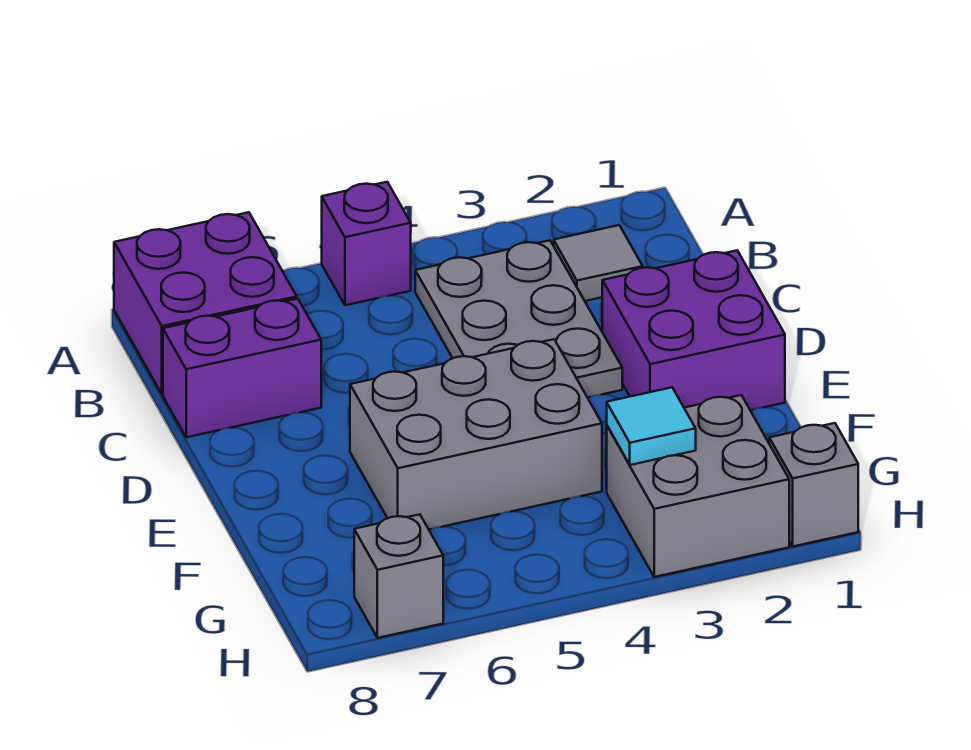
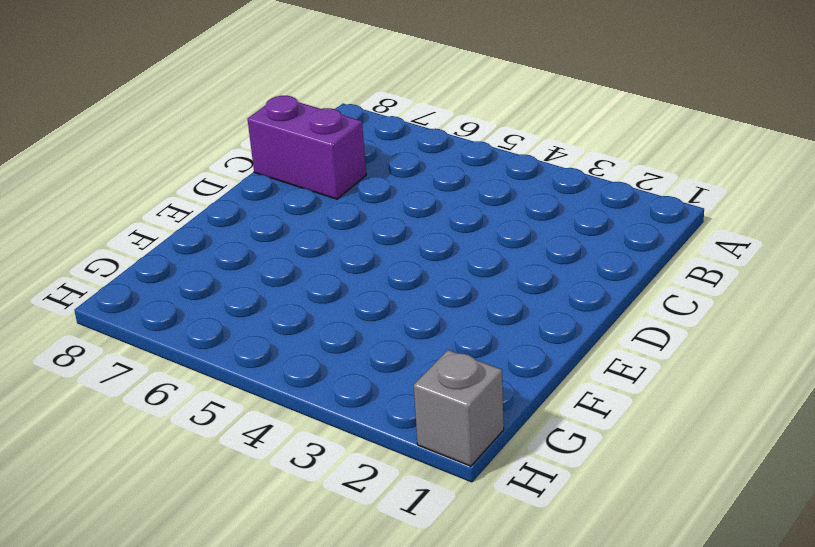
none -> purple brick A5 level 1
none -> purple brick A7:B8 level 1

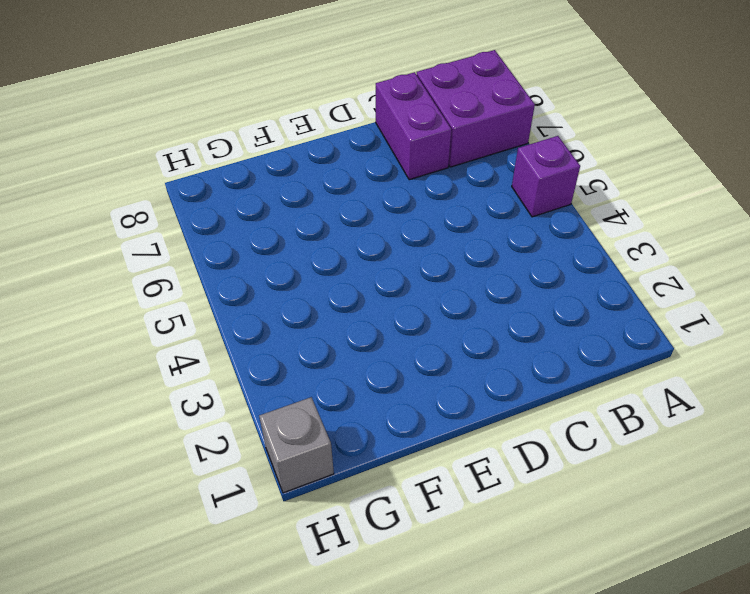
none -> grey tile B2 level 1
none -> grey plate B3:D4 level 1

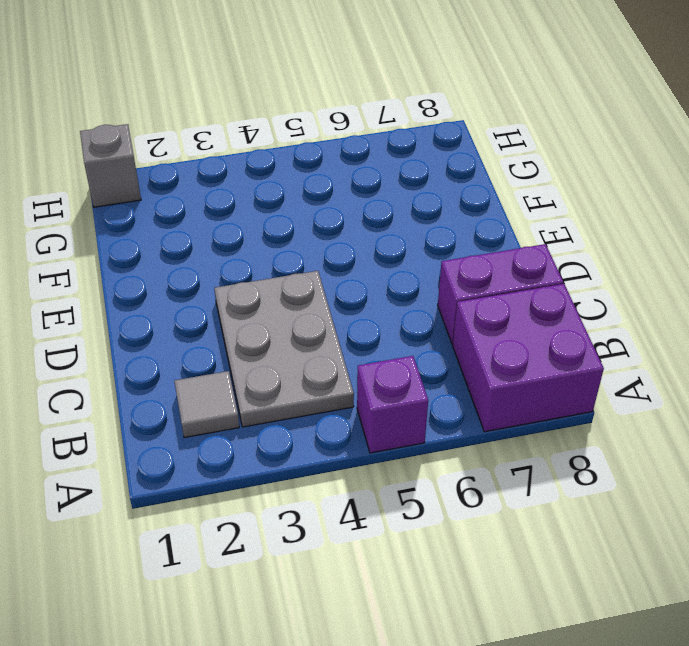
none -> purple brick D1:E2 level 1
none -> grey brick E4:F6 level 1

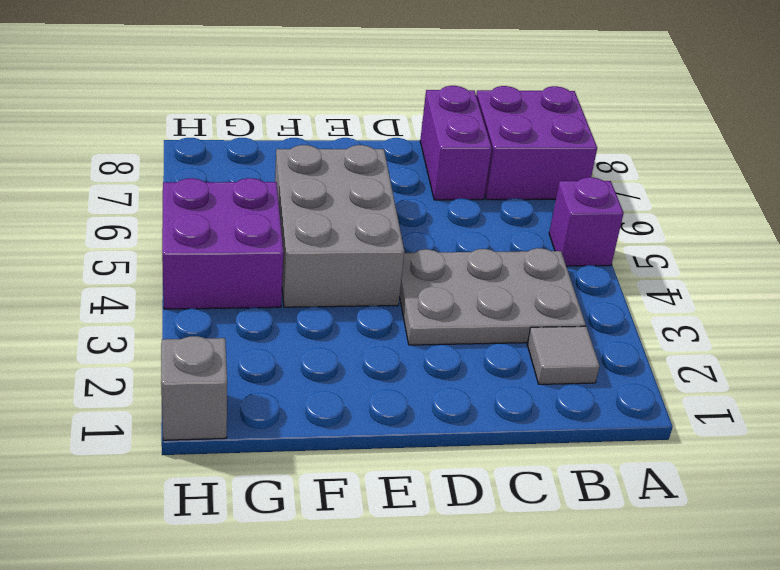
purple brick G4:H5 level 1 -> purple brick D1:E2 level 1
none -> grey brick G2:H3 level 1
none -> grey brick H7 level 1

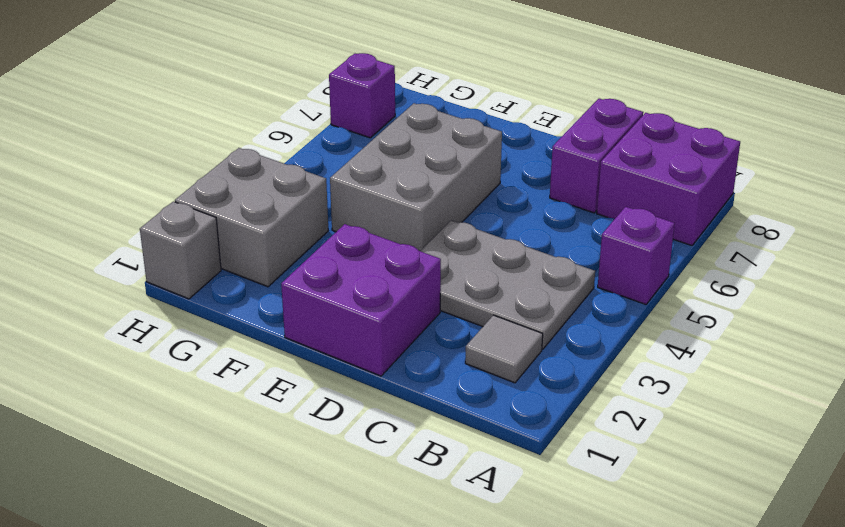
purple brick H7 level 1 -> grey brick H7 level 1
none -> cyan tile G3 level 2

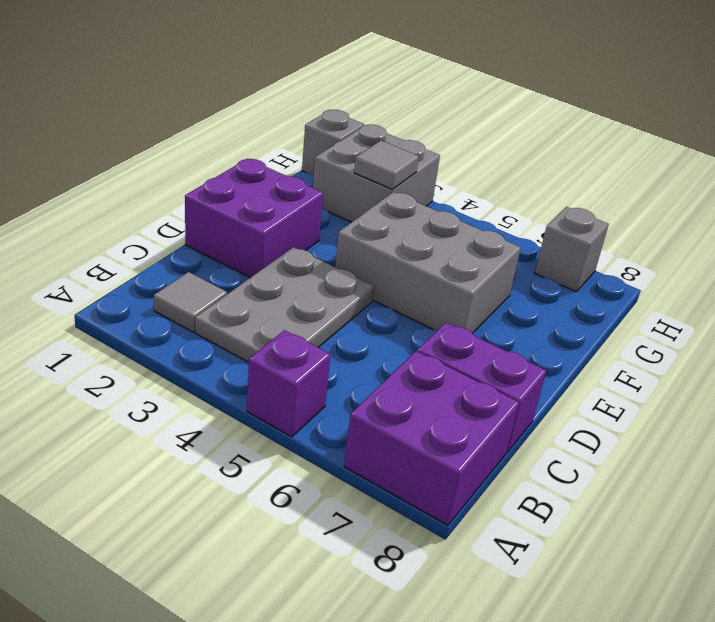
grey tile G3 level 2 -> cyan tile G3 level 2

